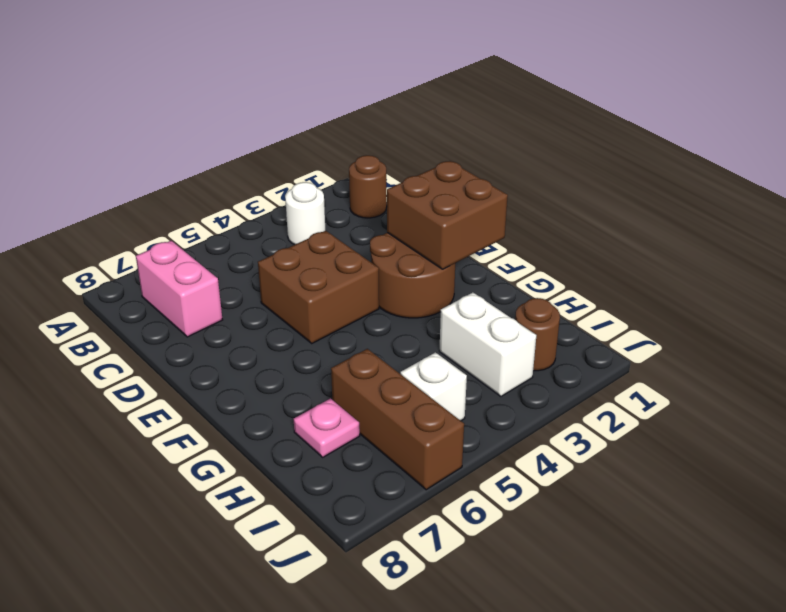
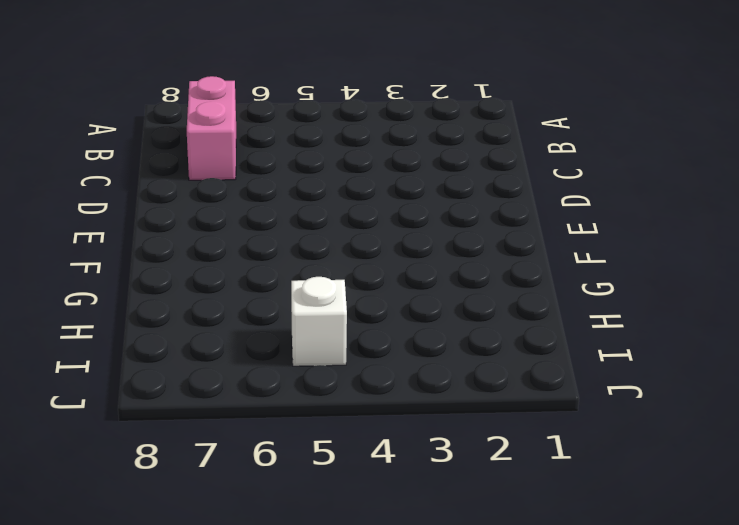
none -> brown round brick B1 level 1
none -> white round brick B3 level 1

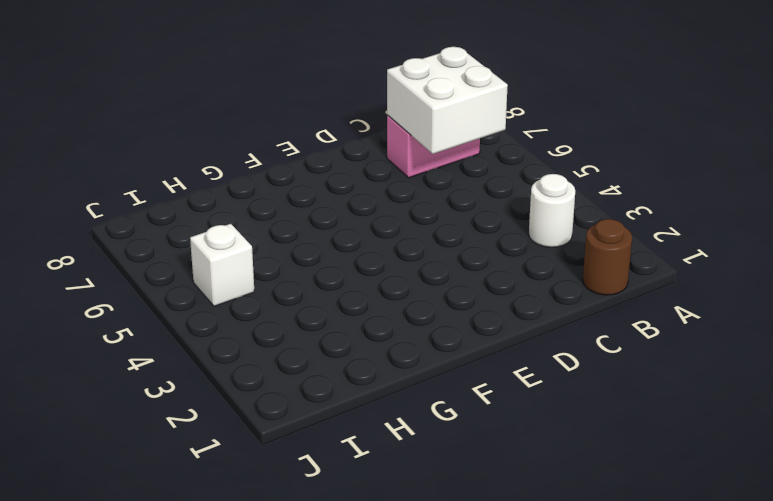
white brick B6:C7 level 2 -> none
none -> brown brick D4:E5 level 1
none -> brown round brick E2:F3 level 1

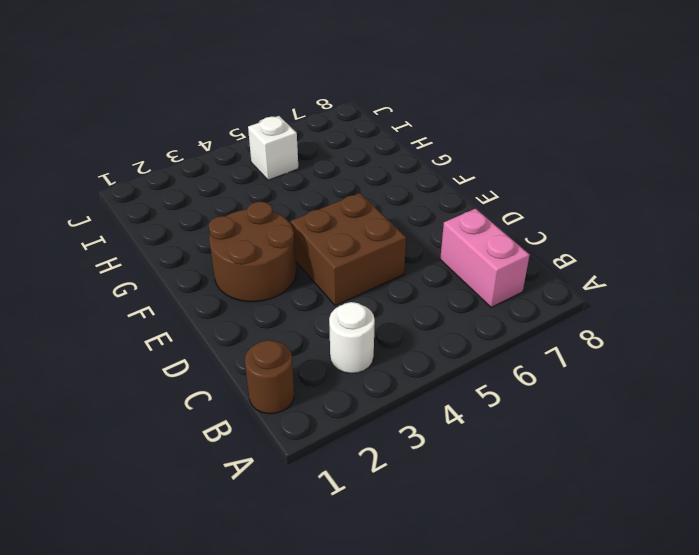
none -> white brick H3:I3 level 1
none -> brown brick H6:J6 level 1

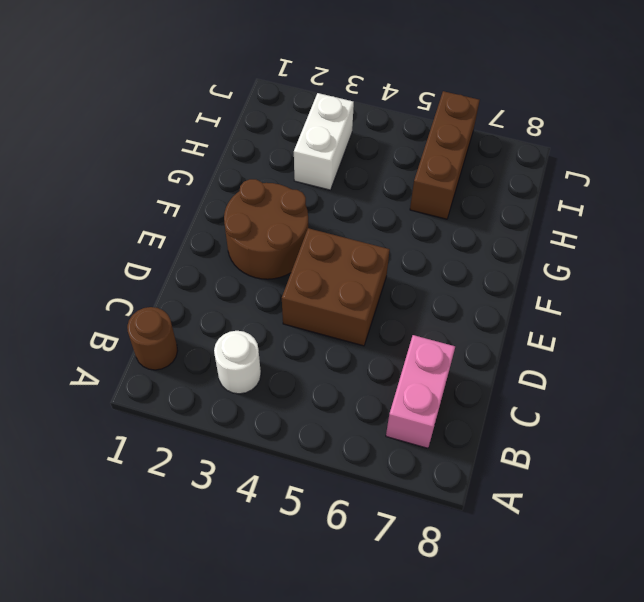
none -> pink plate H7 level 1
none -> brown round brick I2 level 1

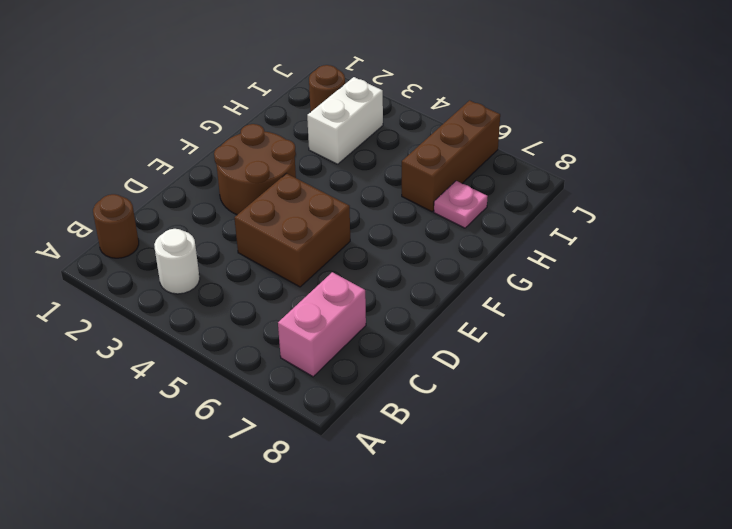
none -> white brick I5 level 1
none -> brown brick E1:F2 level 2

